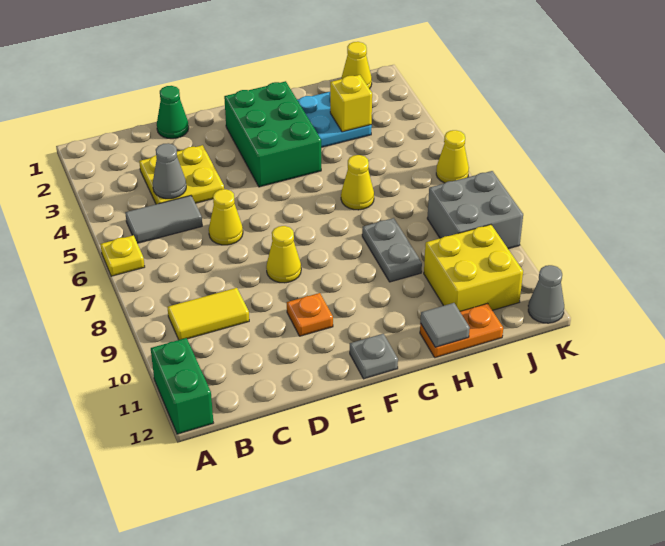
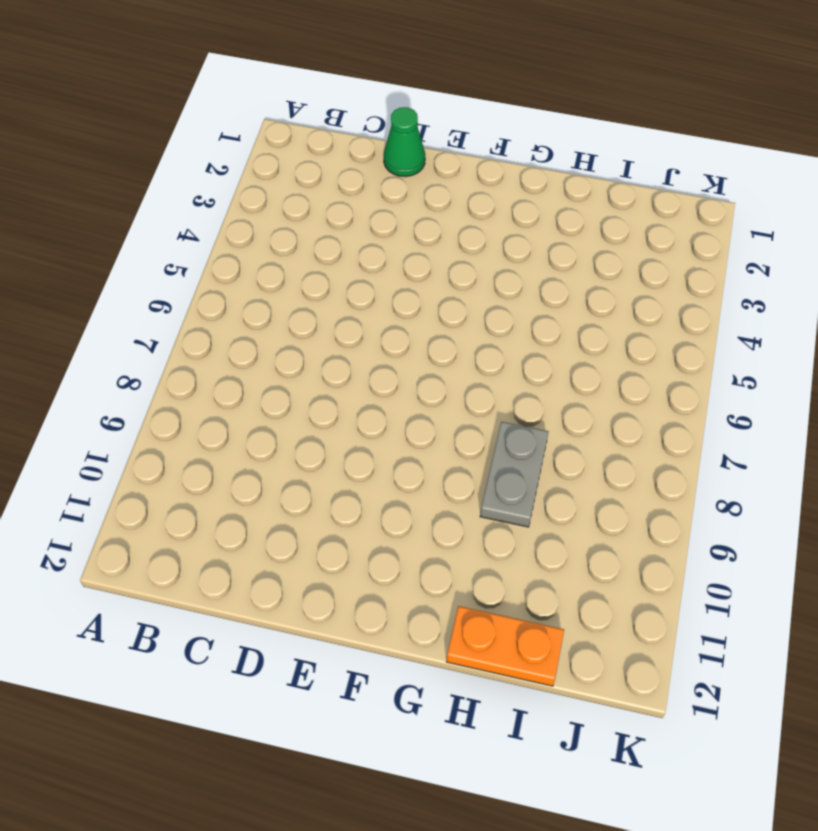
none -> yellow plate A6 level 1
none -> green brick A11:A12 level 1
none -> grey tile B5:C5 level 1

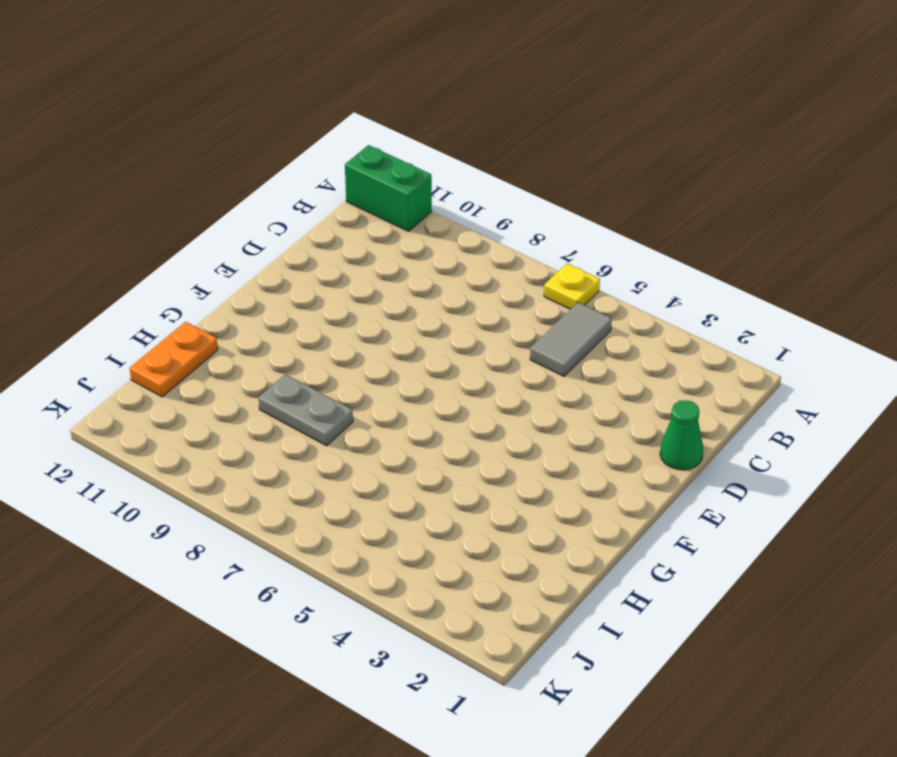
none -> yellow tile B9:C9 level 1
none -> yellow plate C3:D4 level 1
none -> yellow cone D6 level 1

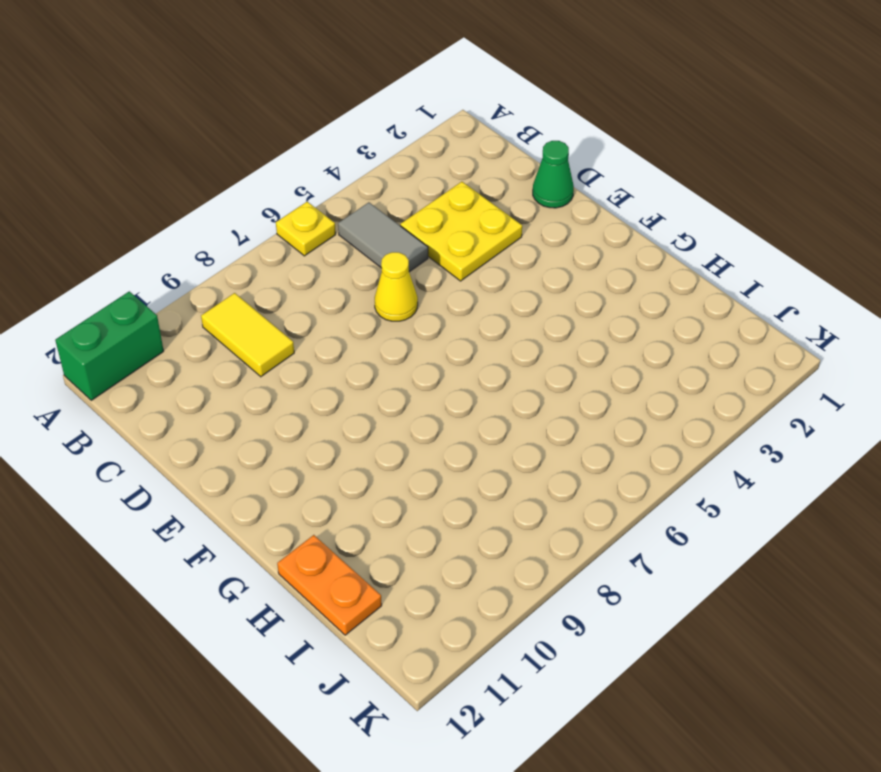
none -> yellow cone E8 level 1
none -> orange plate E10 level 1
none -> green brick F2:G4 level 1

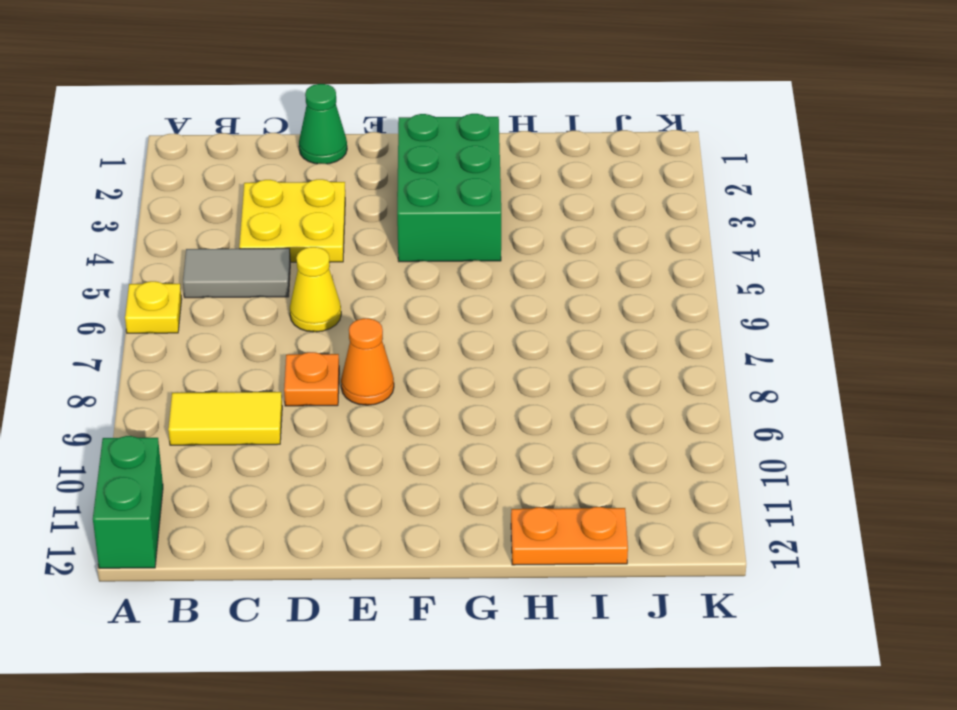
orange plate D8 level 1 -> orange plate E10 level 1
orange cone E8 level 1 -> yellow cone E8 level 1
none -> grey plate F12 level 1
none -> cyan plate H2:I3 level 1
none -> yellow cone H6 level 1

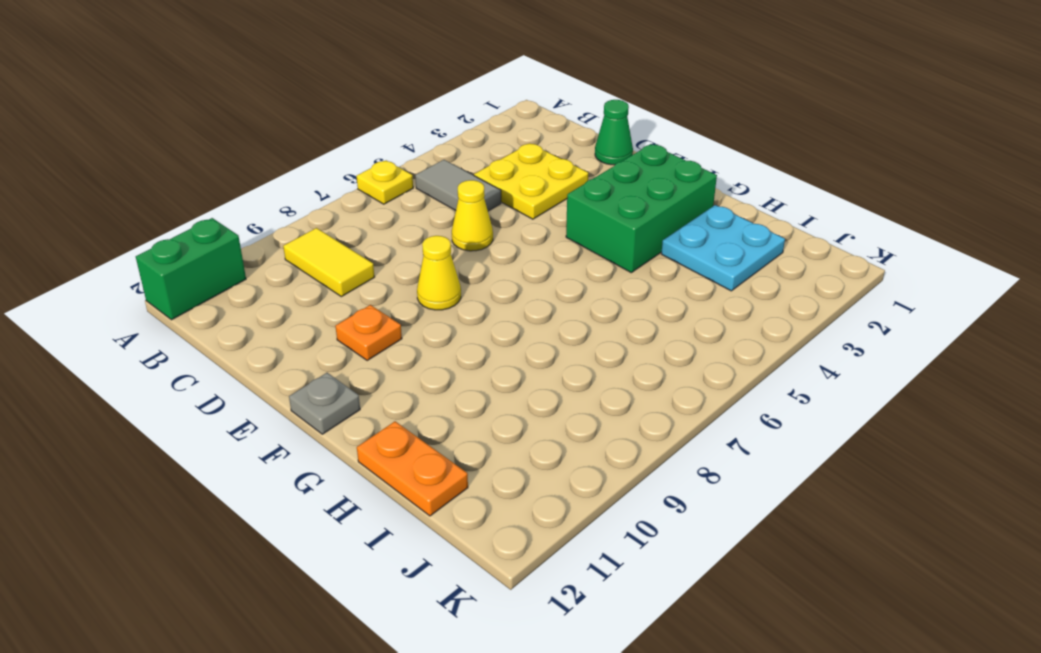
none -> yellow cone H6 level 1
none -> grey plate H8:H9 level 1
none -> yellow brick I10:J11 level 1

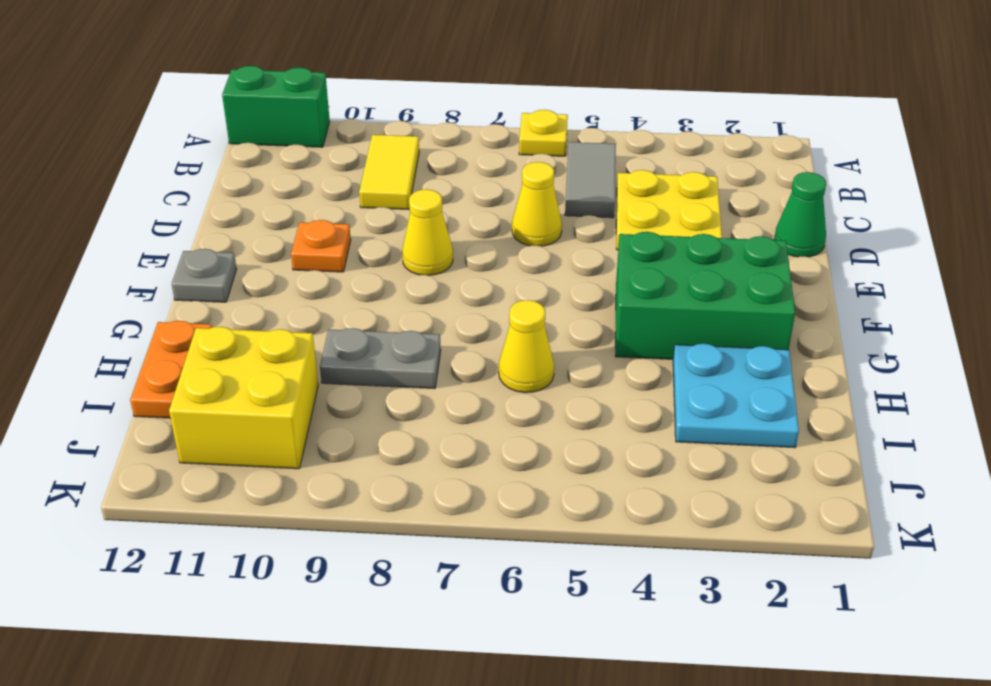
none -> yellow cone J1 level 1
none -> grey brick J8:K9 level 1
none -> yellow cone K6 level 1

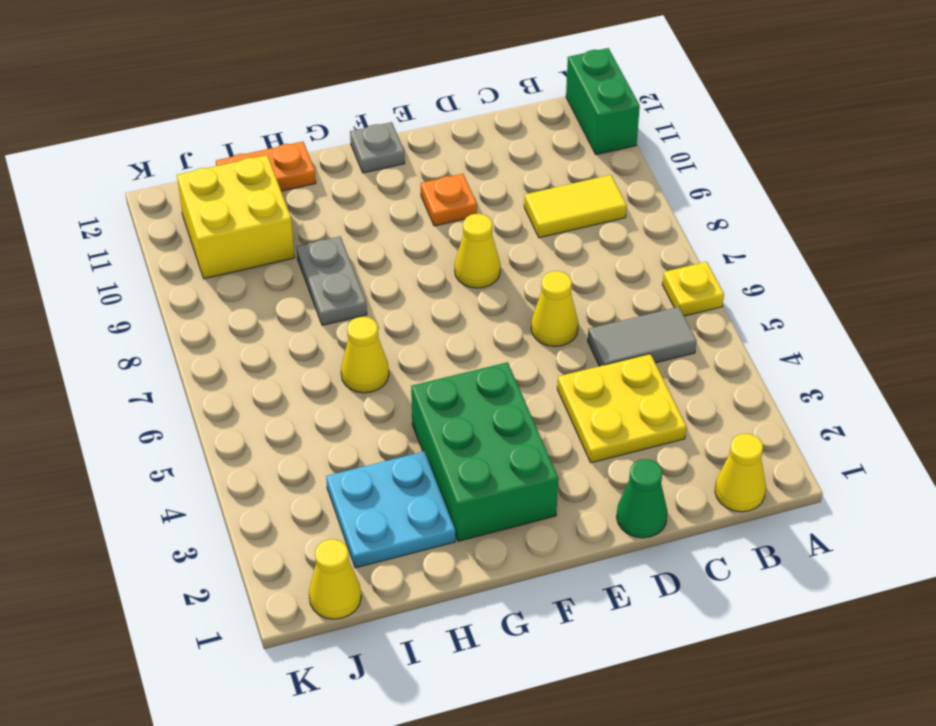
yellow cone B1 level 1 -> yellow cone K6 level 1
none -> grey brick J8:K9 level 1
none -> grey cone K12 level 1
none -> grey cone C4 level 2

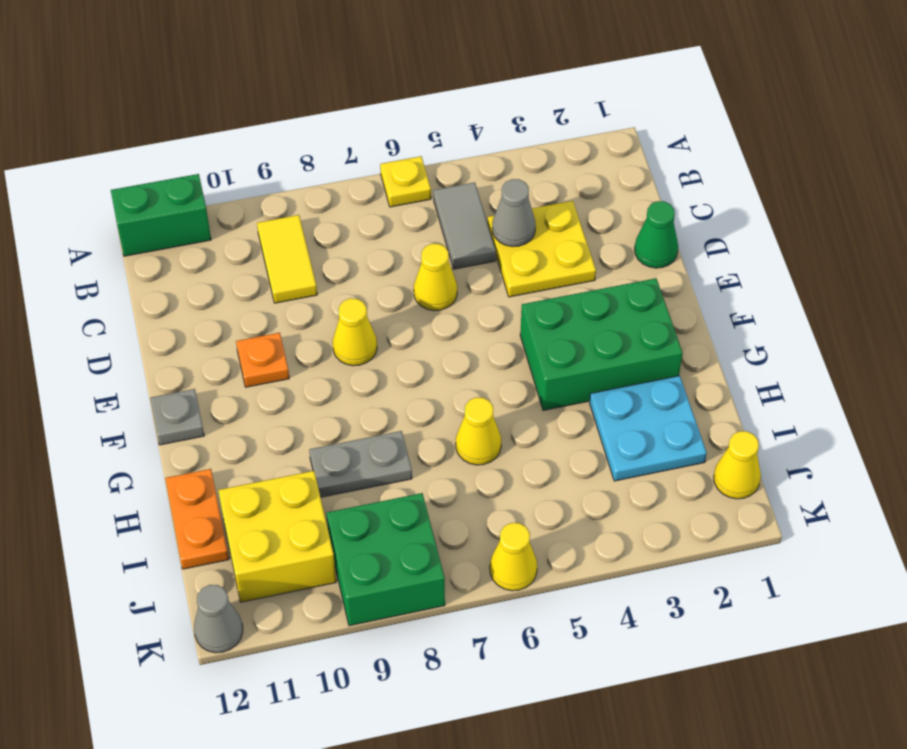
green brick J8:K9 level 1 -> grey brick J8:K9 level 1
none -> grey tile H12 level 2
none -> yellow brick I3 level 2

